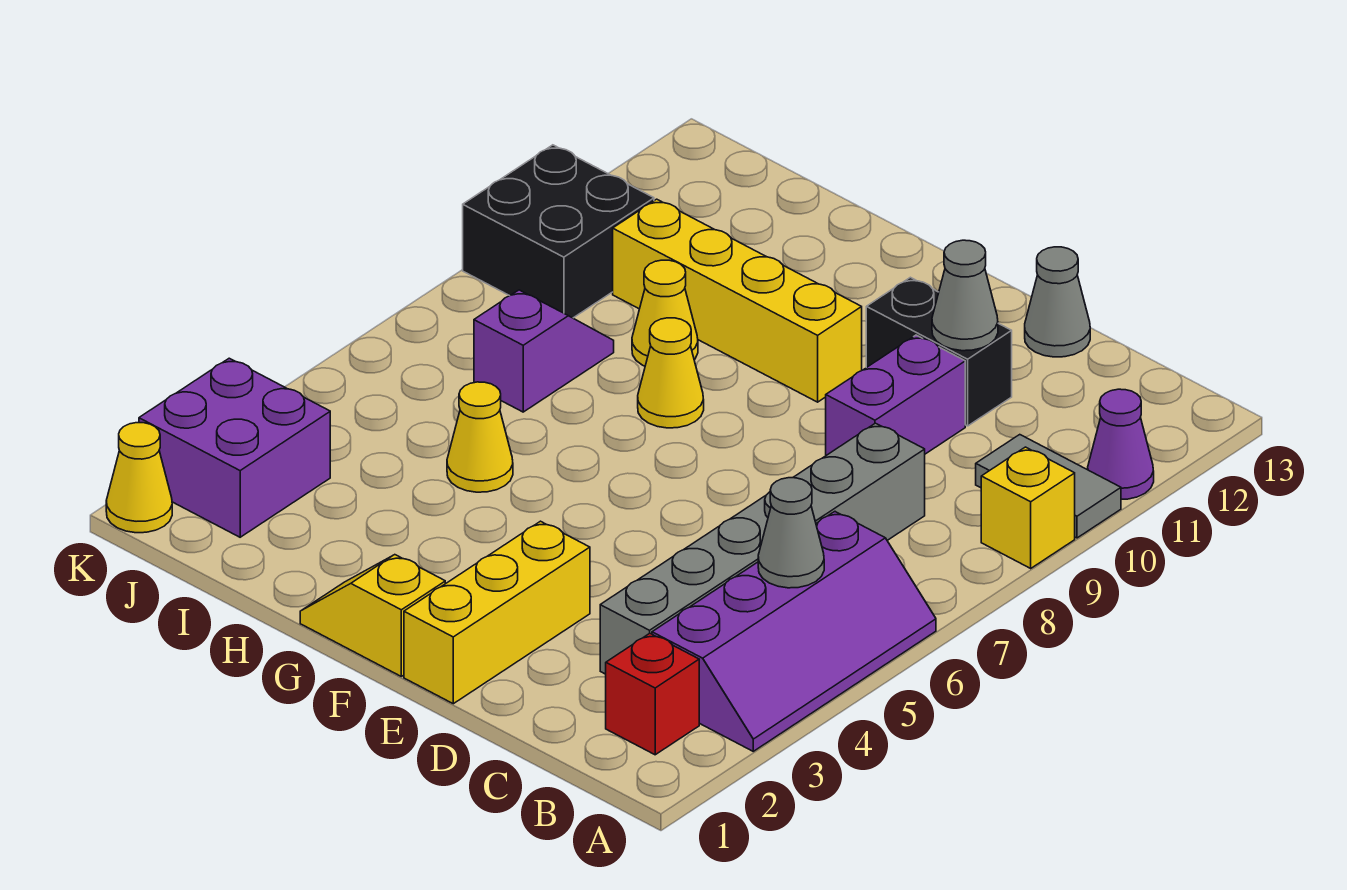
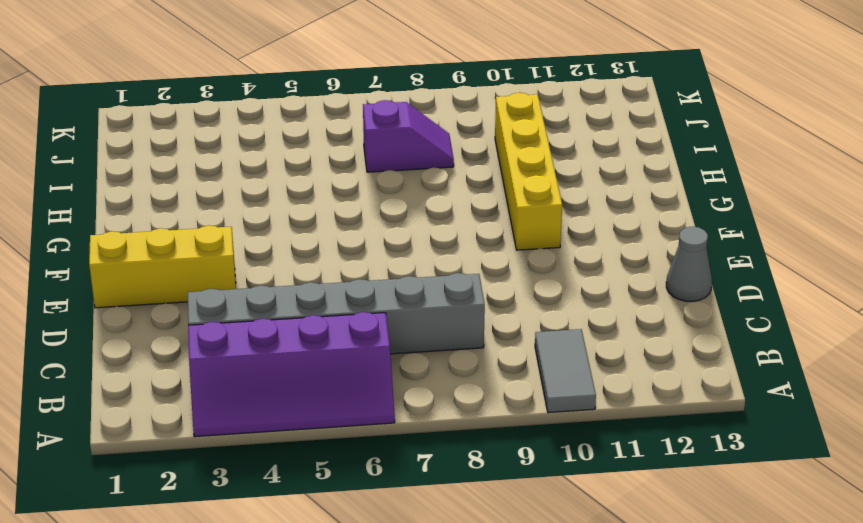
none -> yellow brick A9 level 1
none -> purple cone A11 level 1
none -> red brick B2 level 1

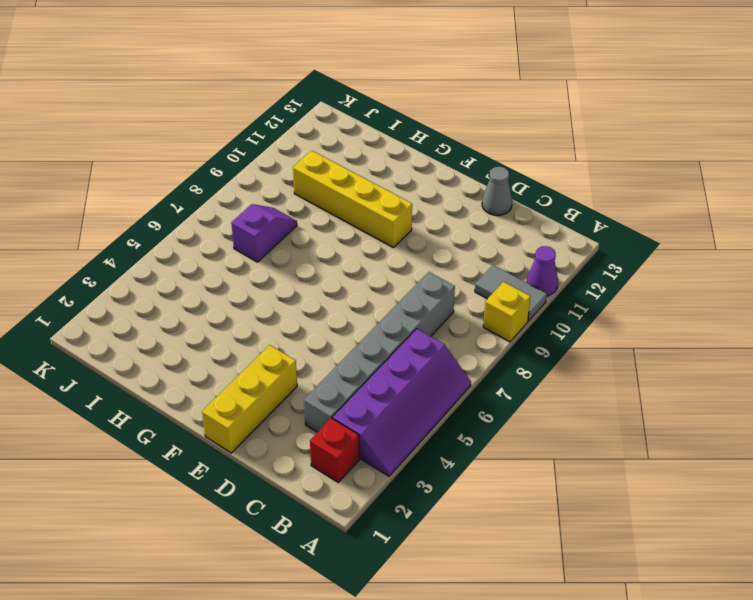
none -> purple brick D9:D10 level 1
none -> black brick D11:E11 level 1
none -> yellow slope F1:G1 level 1 top F

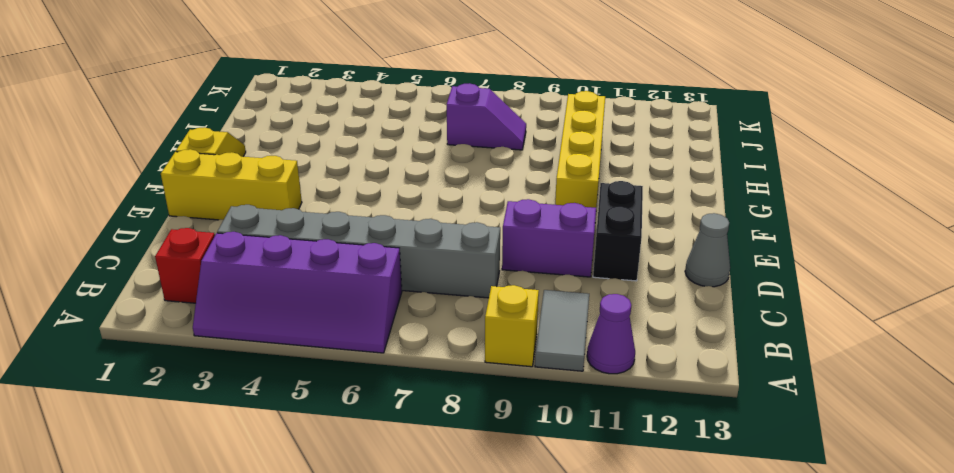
none -> yellow cone G8 level 1
none -> yellow cone H5 level 1
none -> yellow cone H9 level 1

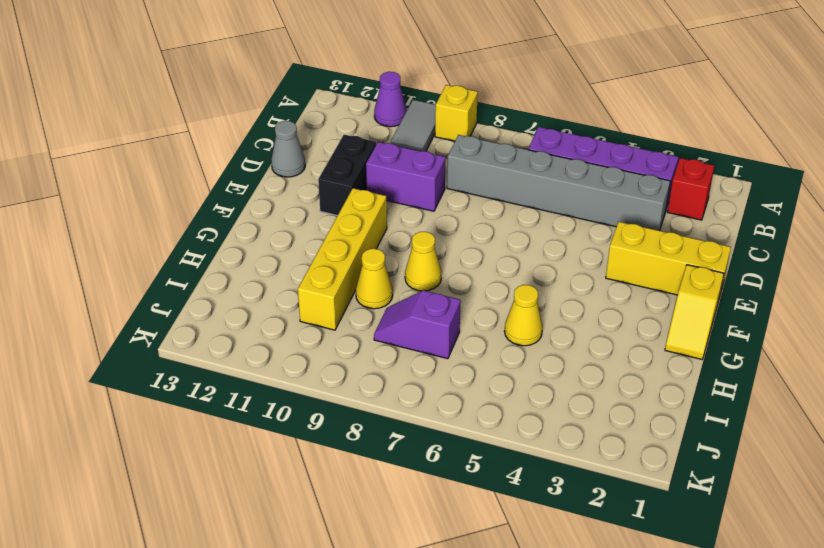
none -> purple brick J2:K3 level 1
none -> black brick J9:K10 level 1
none -> yellow cone K1 level 1

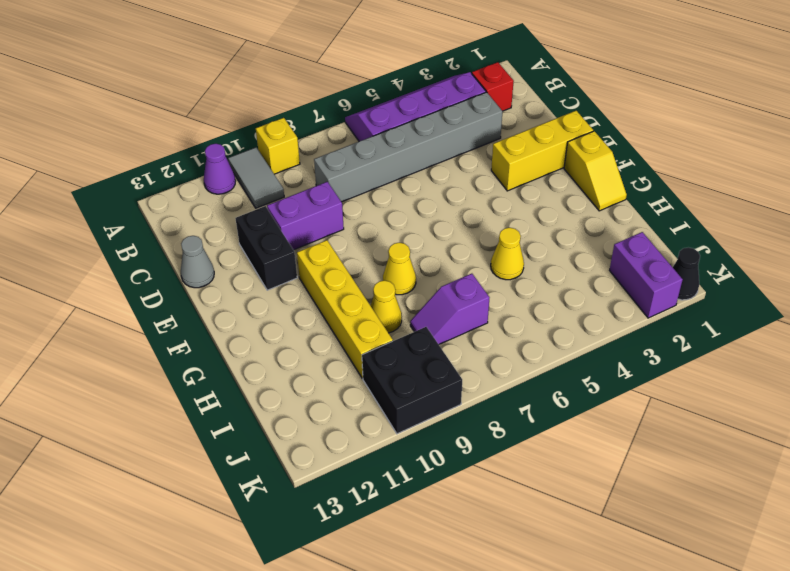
purple brick J2:K2 level 1 -> purple brick J2:K3 level 1
black cone K1 level 1 -> yellow cone K1 level 1
none -> grey cone B5 level 2
none -> grey cone D11 level 2

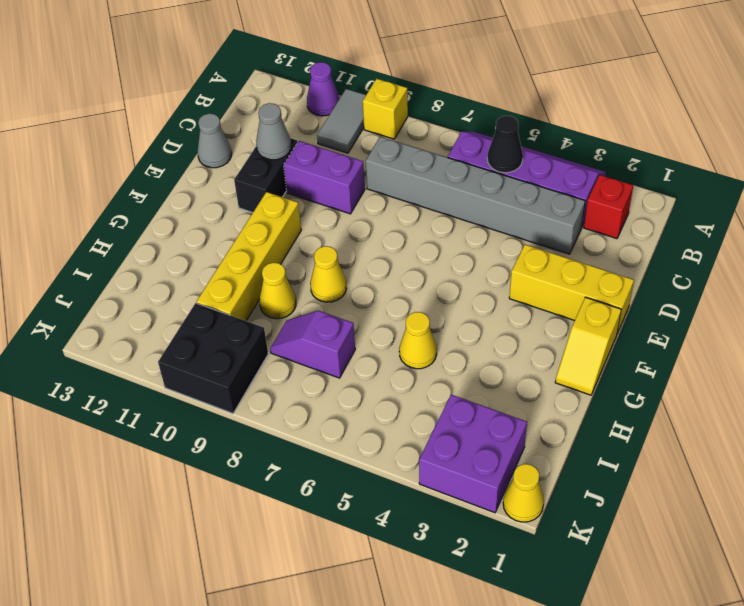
black cone B5 level 2 -> grey cone B5 level 2

